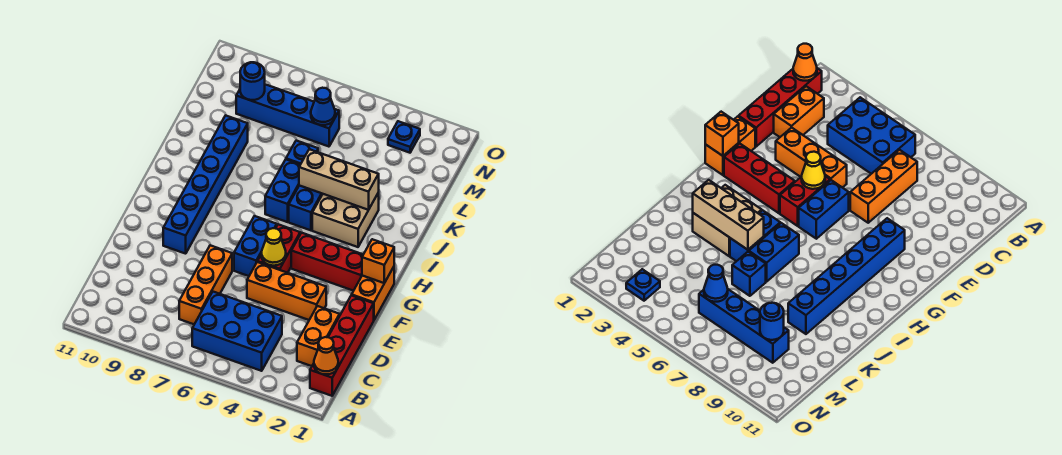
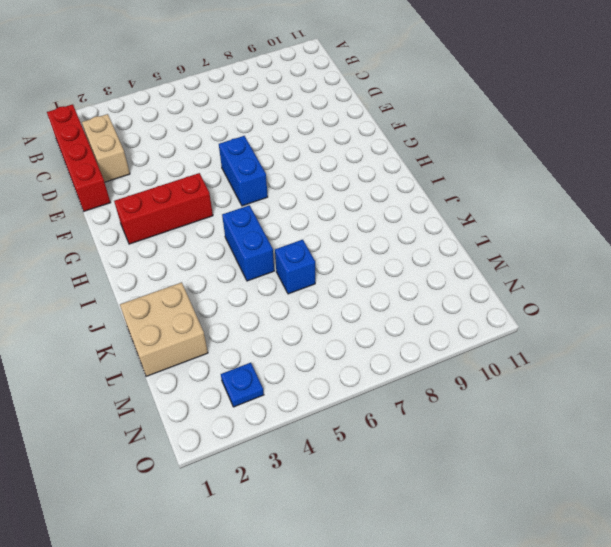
tan brick C2:D2 level 1 -> orange brick C2:D2 level 1
tan brick K1:L2 level 1 -> tan brick I3:J4 level 1
none -> blue brick B4:C6 level 1
none -> orange brick C7:E7 level 1
none -> orange brick E3:E5 level 1

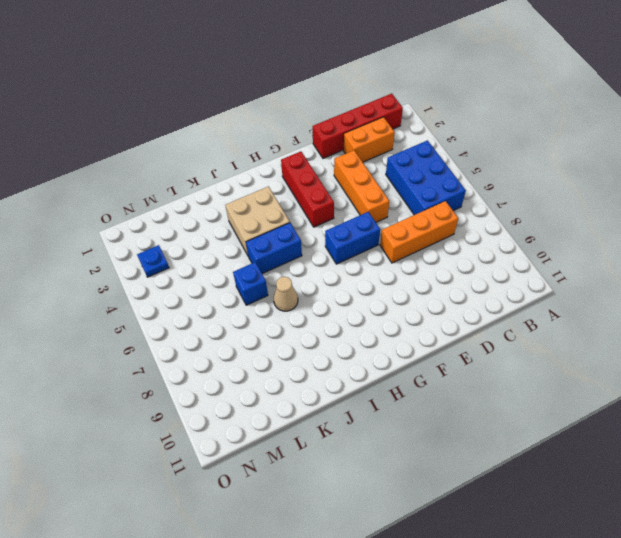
tan cone J7 level 1 -> none
none -> orange brick F1:G1 level 1
none -> red brick F5:G5 level 1
none -> blue brick F9:K9 level 1

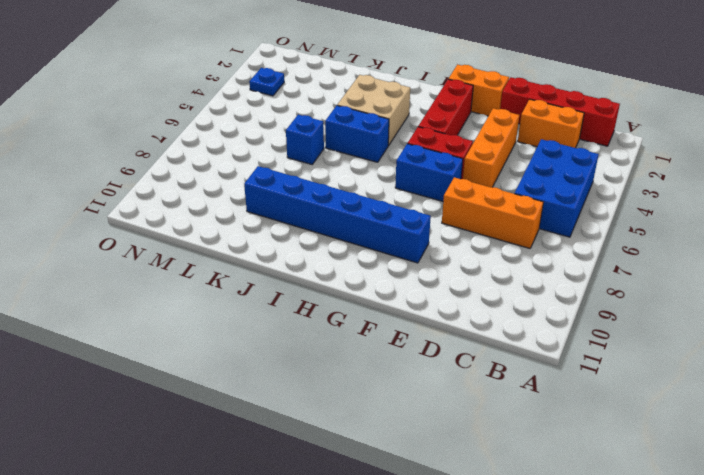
none -> blue brick I6:J6 level 1
none -> blue brick M6:M9 level 1
none -> orange cone B1 level 2

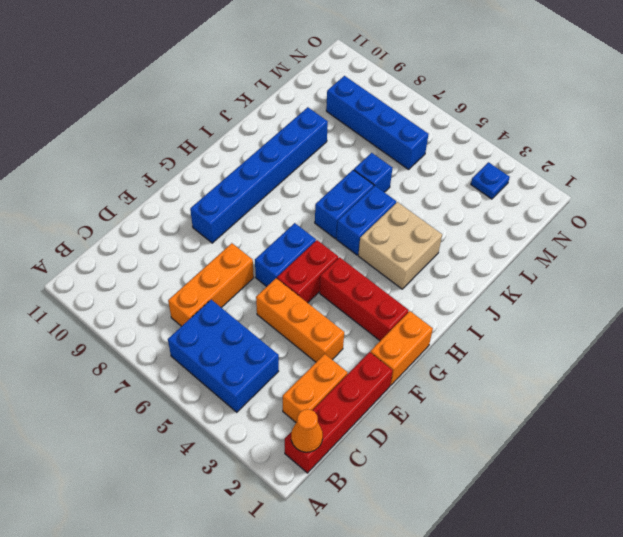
none -> yellow cone F5 level 2
none -> orange brick G1 level 2
none -> tan brick J3:J5 level 2

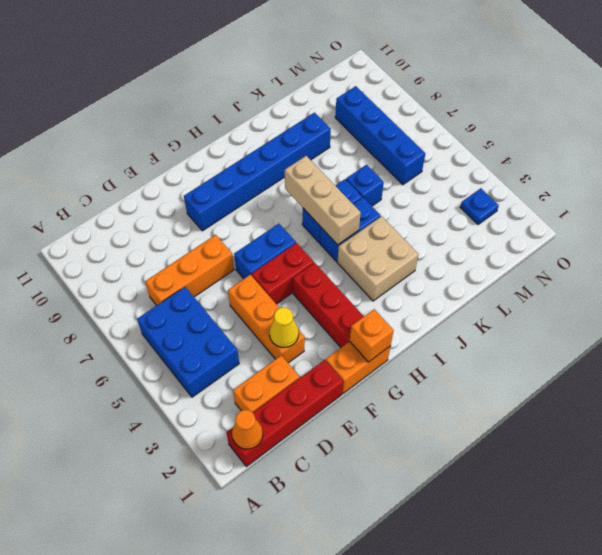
yellow cone E3 level 2 -> yellow cone F5 level 2
tan brick I5:I7 level 2 -> tan brick J3:J5 level 2
none -> blue cone M6 level 2
none -> blue round brick M9 level 2

